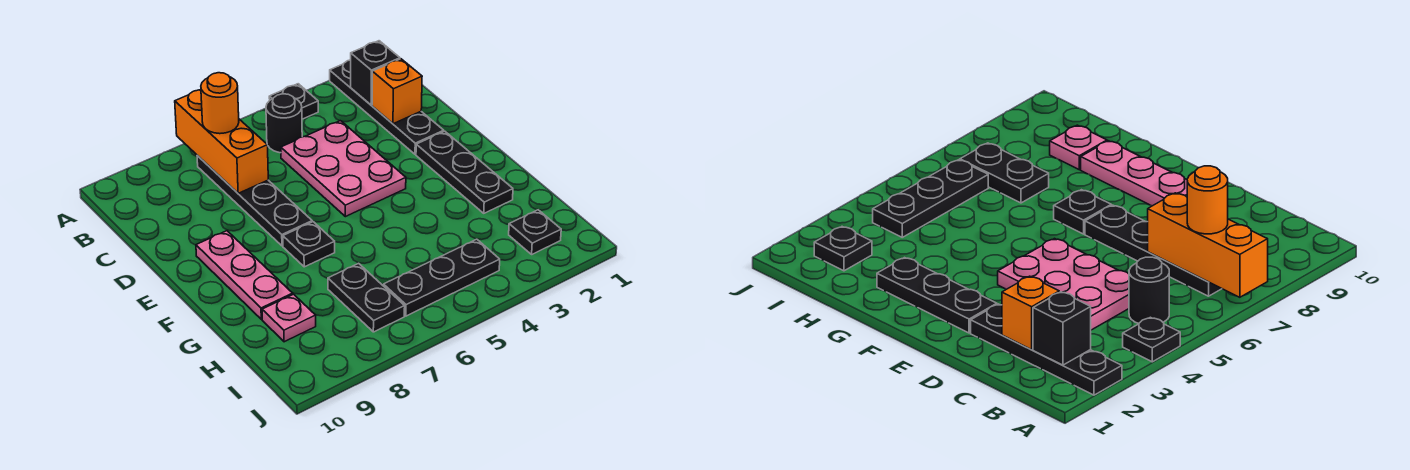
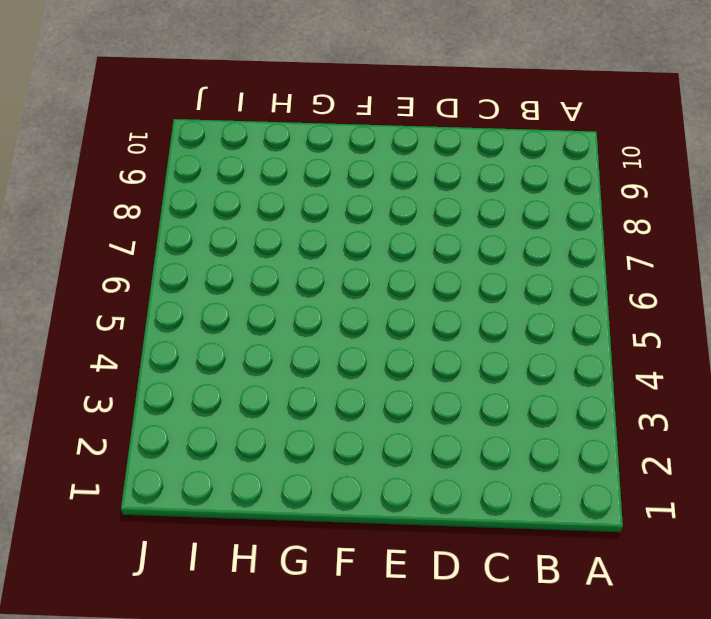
none -> black plate A2:D2 level 1
none -> black plate A4 level 1
none -> black round brick B5 level 1

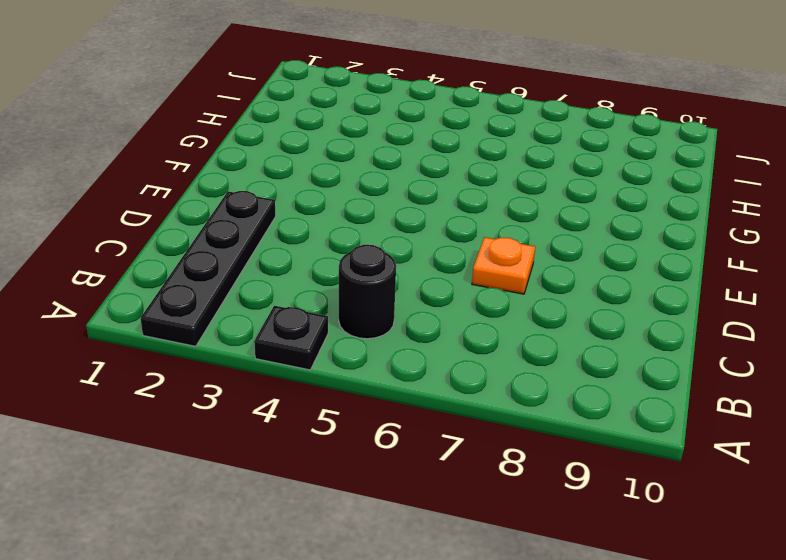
orange plate D7 level 1 -> black plate B7:E7 level 1
none -> pink plate C4:E5 level 1
none -> black plate E2:G2 level 1
none -> pink plate E9:G9 level 1

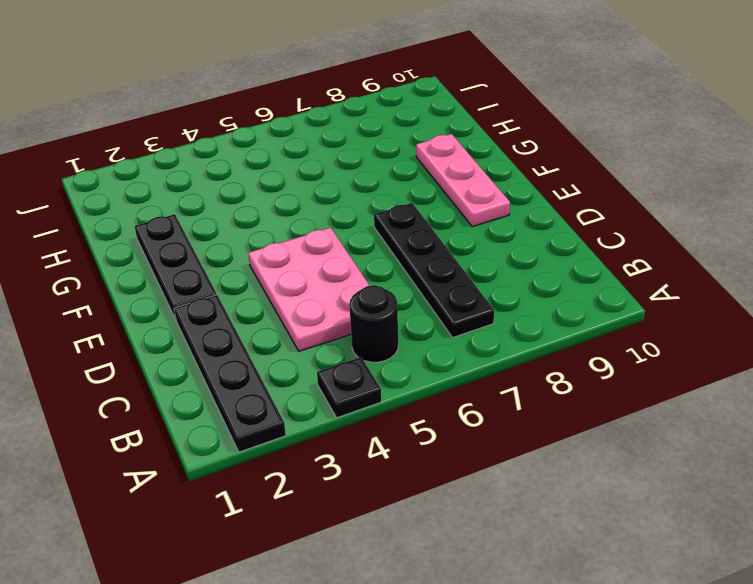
none -> black plate F7 level 1
none -> black plate H7:I7 level 1
none -> pink plate H9 level 1

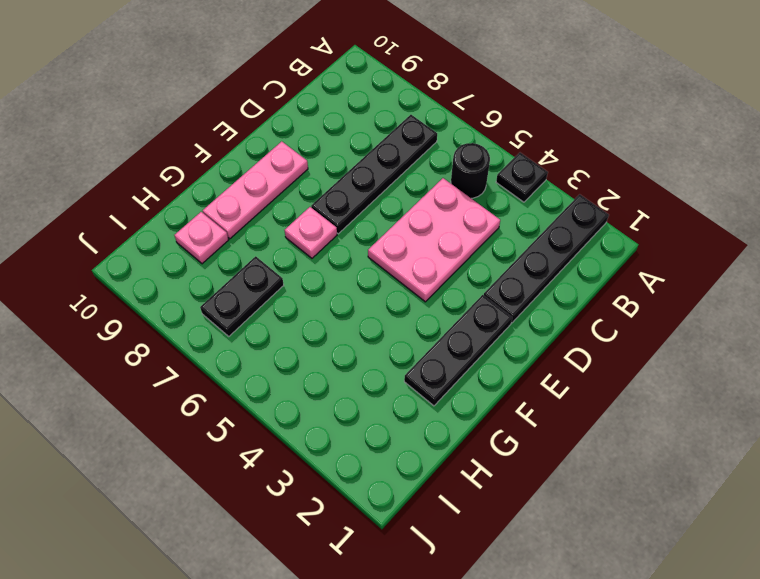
pink plate F7 level 1 -> black plate F7 level 1
none -> black plate I2 level 1
none -> black plate I4:I6 level 1
none -> orange brick A7:C7 level 2

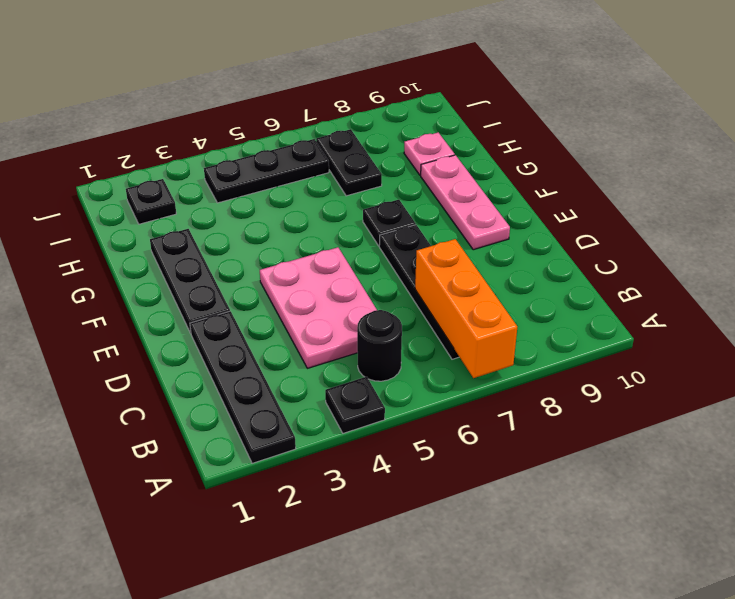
none -> black brick B2 level 2
none -> orange brick C2 level 2
none -> orange round brick B7 level 3

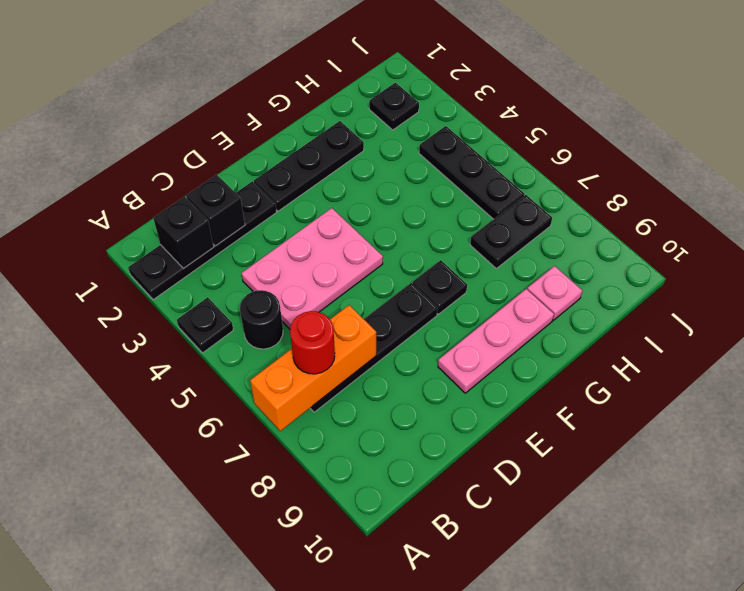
red round brick B7 level 3 -> orange round brick B7 level 3
black brick C2 level 2 -> orange brick C2 level 2

